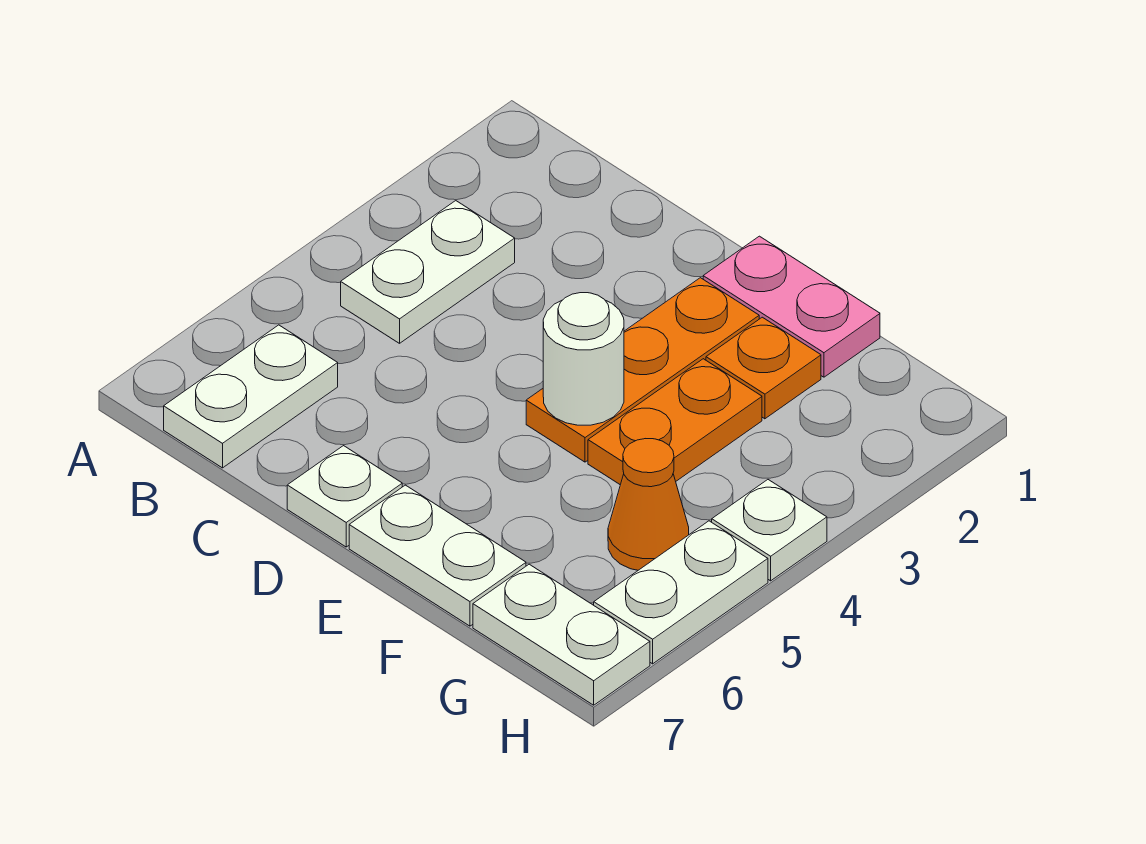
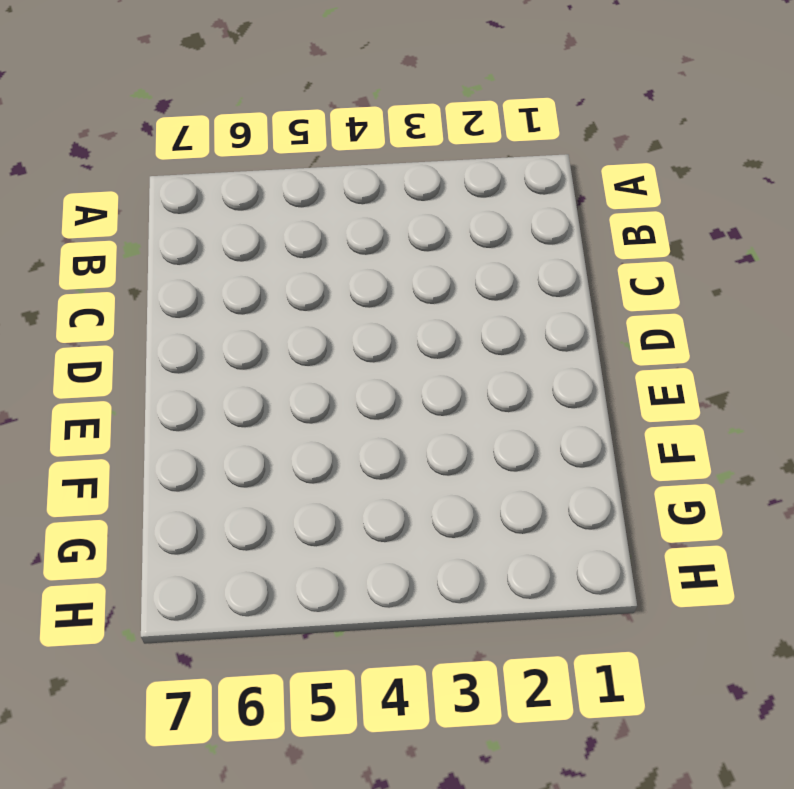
none -> white plate B3:B4 level 1
none -> white plate B6:B7 level 1
none -> white plate D7 level 1

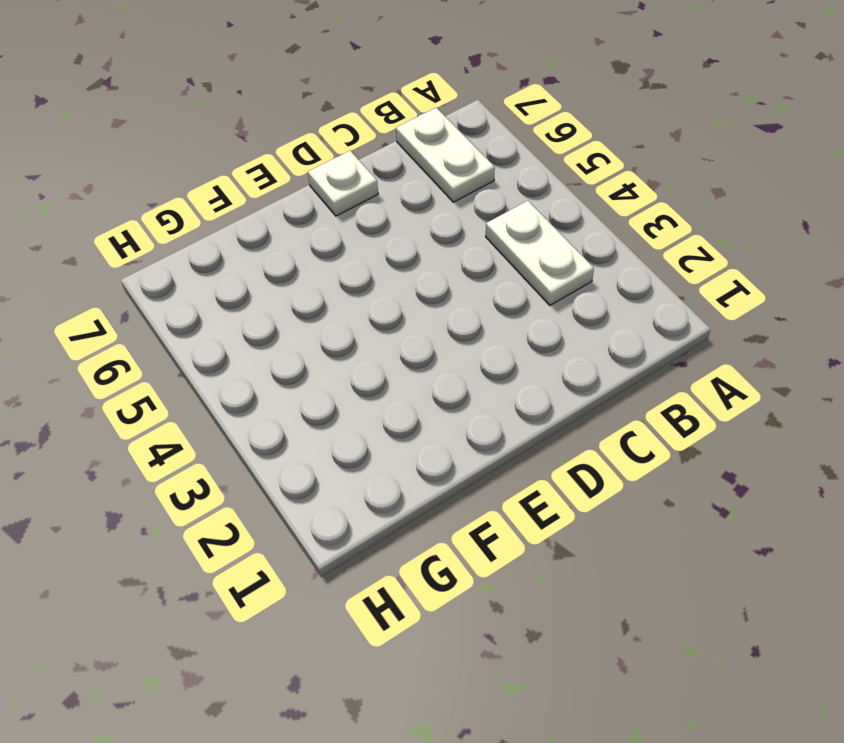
none -> pink plate E1:F1 level 1
none -> orange plate E2:E4 level 1
none -> white plate E7:F7 level 1

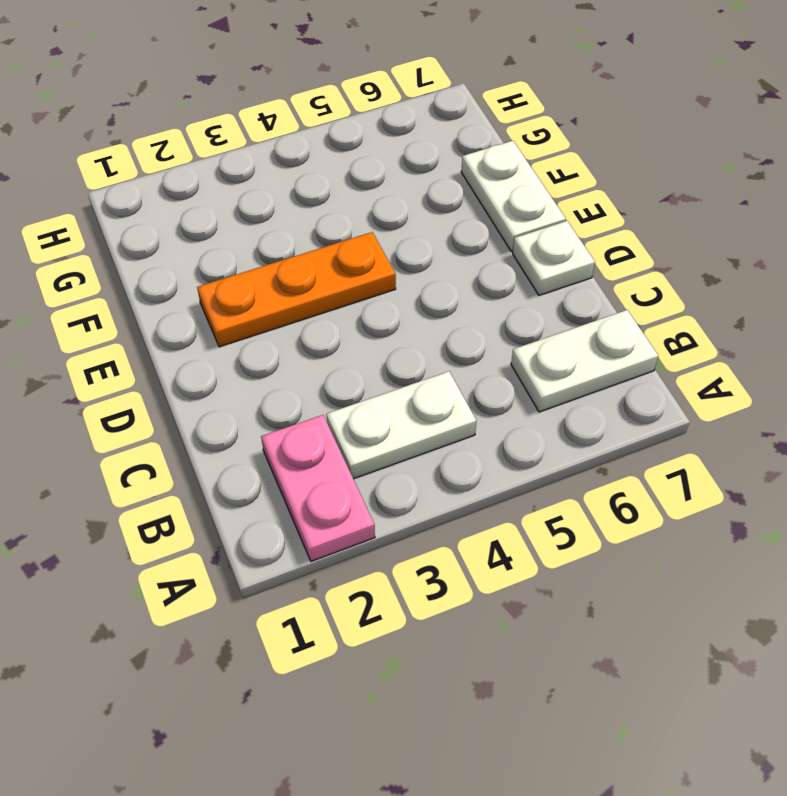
pink plate A2:B2 level 1 -> pink plate E1:F1 level 1
none -> orange plate F2 level 1
none -> orange plate F3:F4 level 1
none -> orange cone G5 level 1

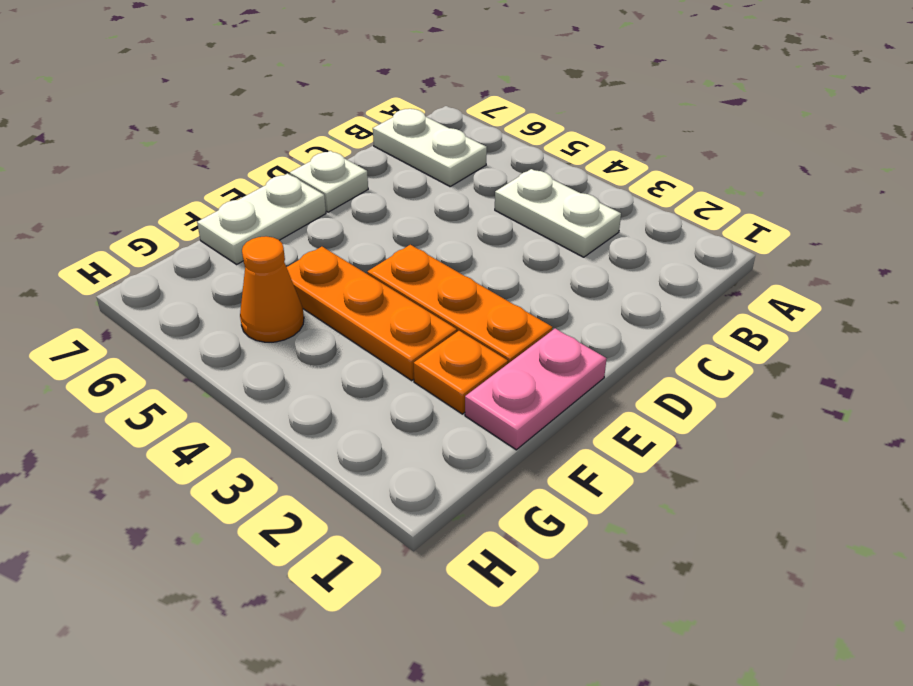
orange plate F3:F5 level 1 -> orange plate F3:F4 level 1
none -> white plate G7:H7 level 1
none -> white plate H4 level 1
none -> white plate H5:H6 level 1

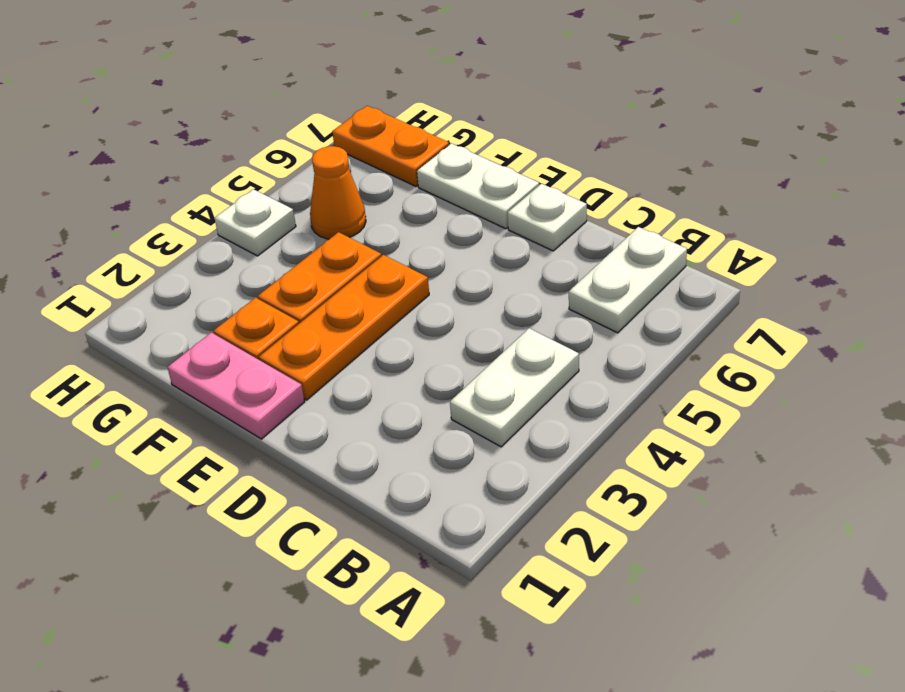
orange plate G7:H7 level 1 -> white plate G7:H7 level 1
none -> white plate H5:H6 level 1
none -> white round brick E4 level 2

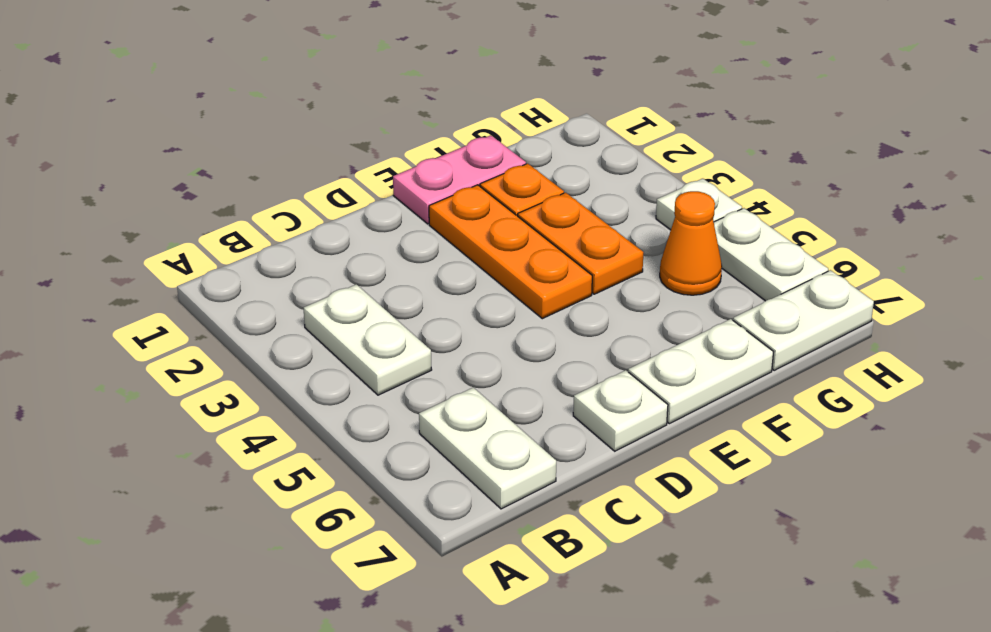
none -> white round brick E4 level 2

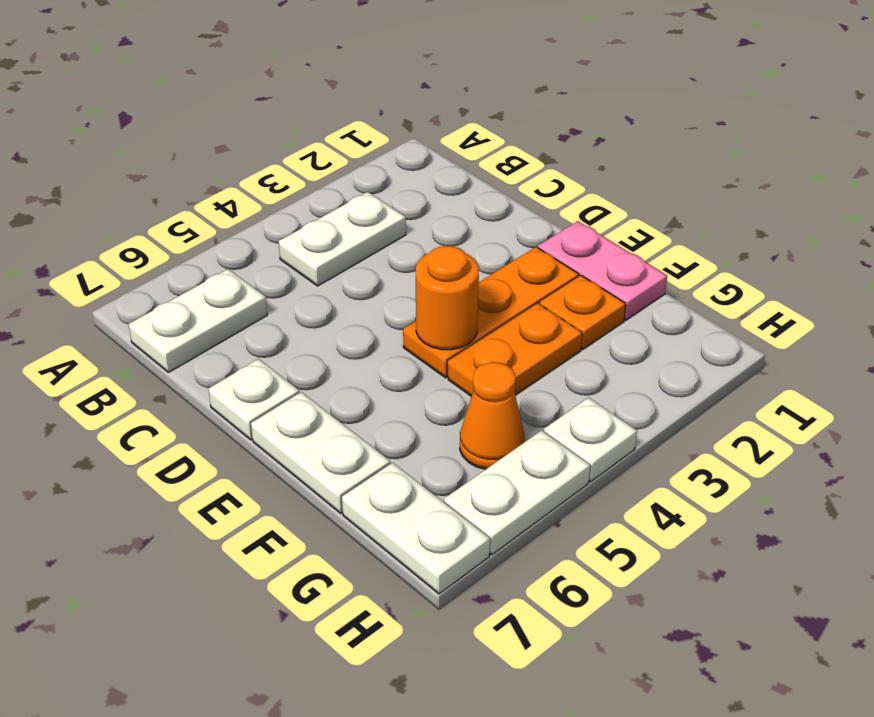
orange round brick E4 level 2 -> white round brick E4 level 2

